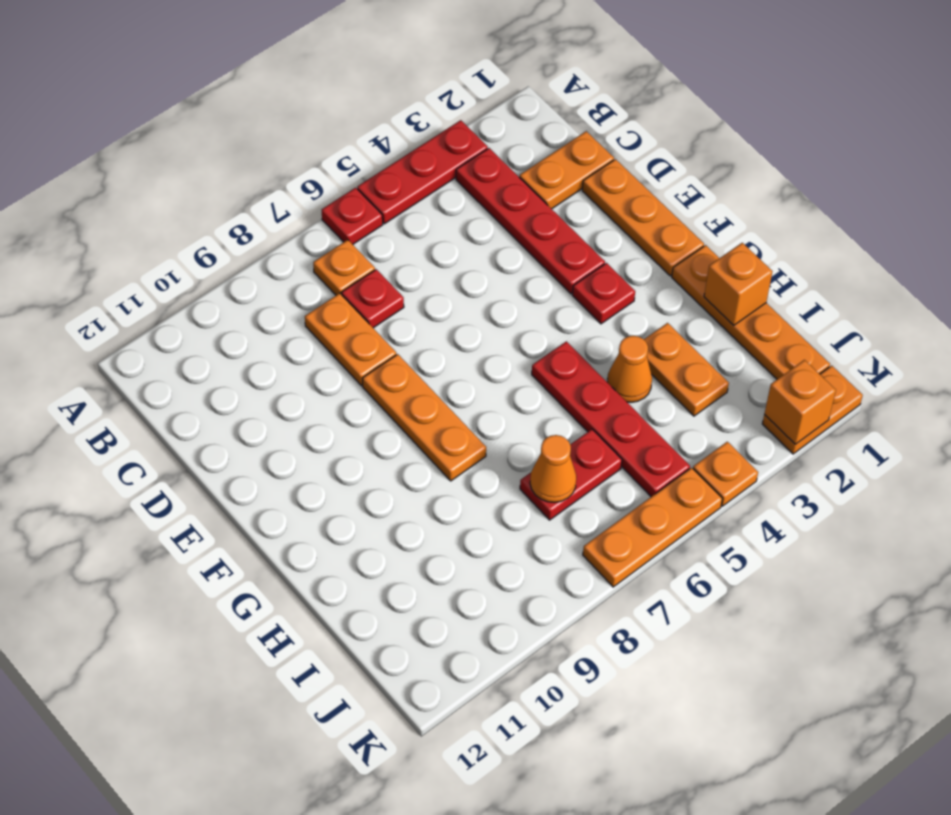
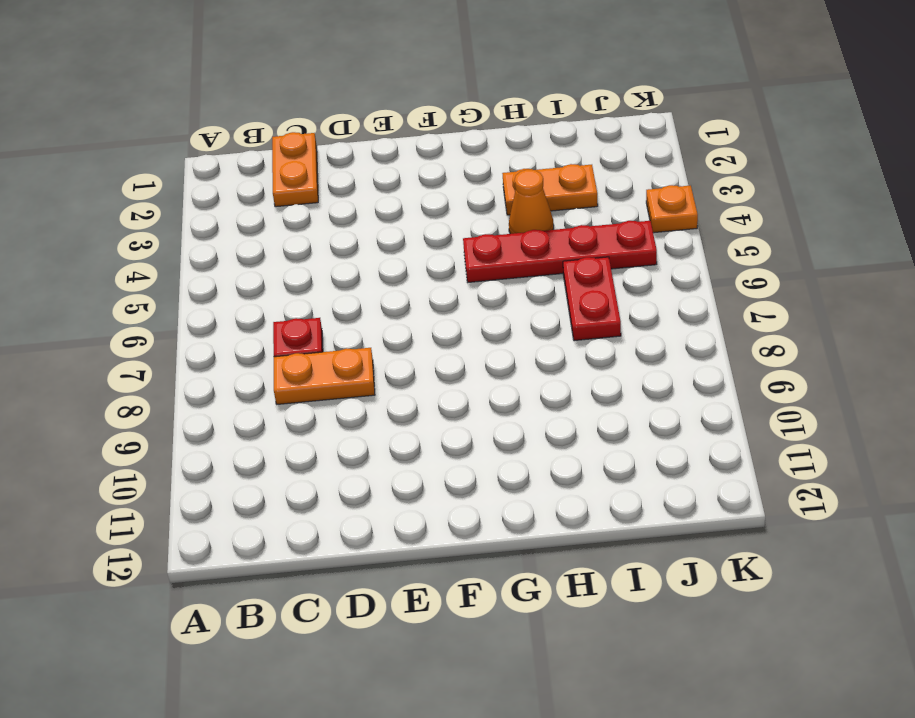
none -> red plate A3:A5 level 1
none -> red plate A6 level 1
none -> red plate B3:E3 level 1

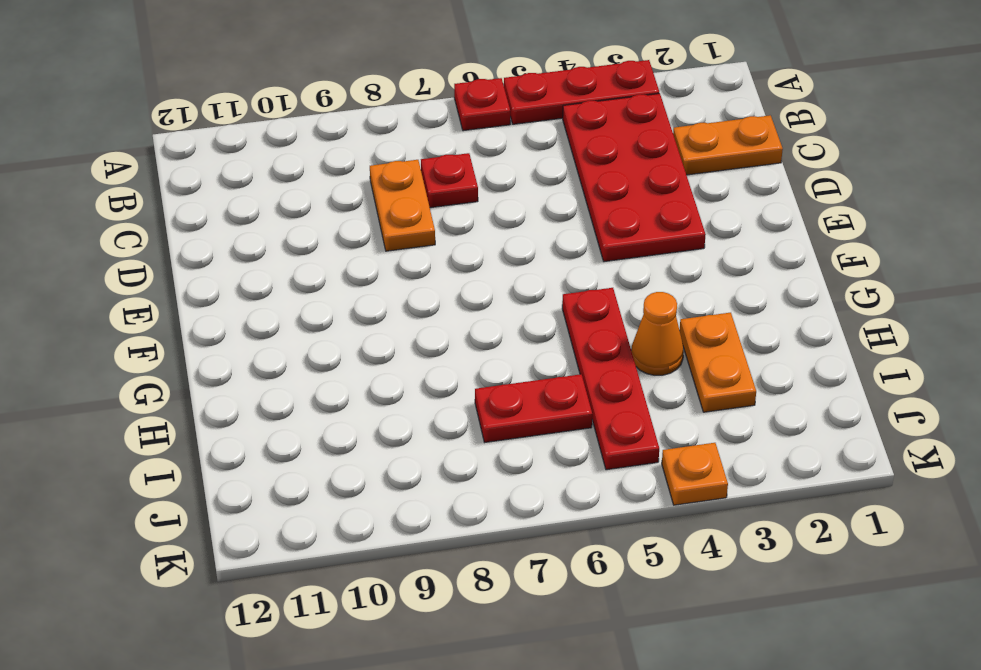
red plate B3:E4 level 1 -> red plate B3:E3 level 1
none -> orange plate B7 level 1
none -> orange plate D1:F1 level 1
none -> orange plate E8:G8 level 1

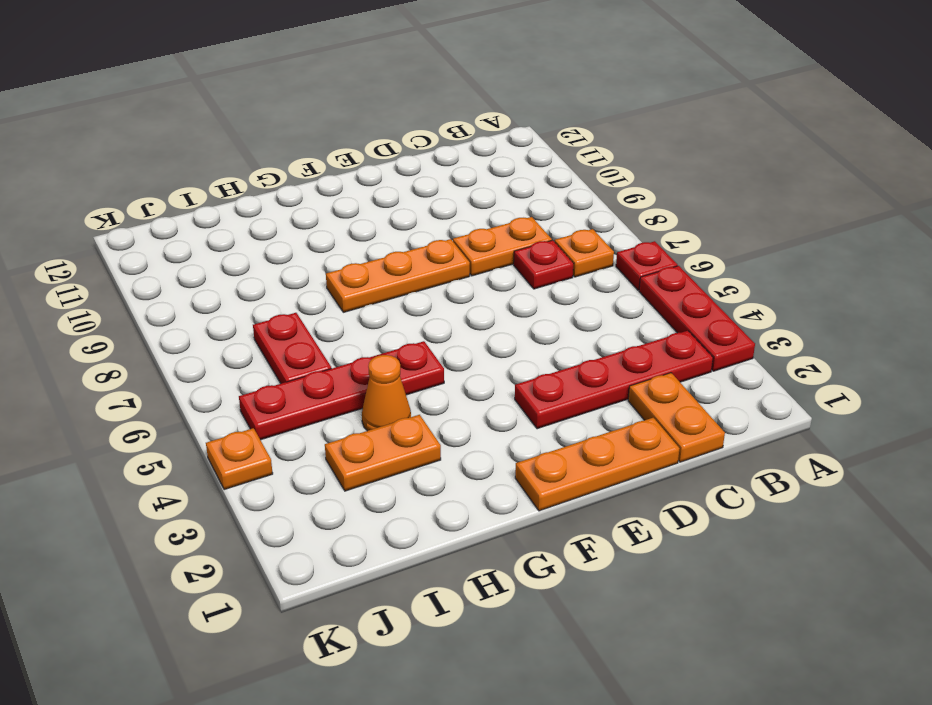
none -> red plate F3 level 1
none -> orange plate G1:J1 level 1
none -> orange plate K1:K2 level 1

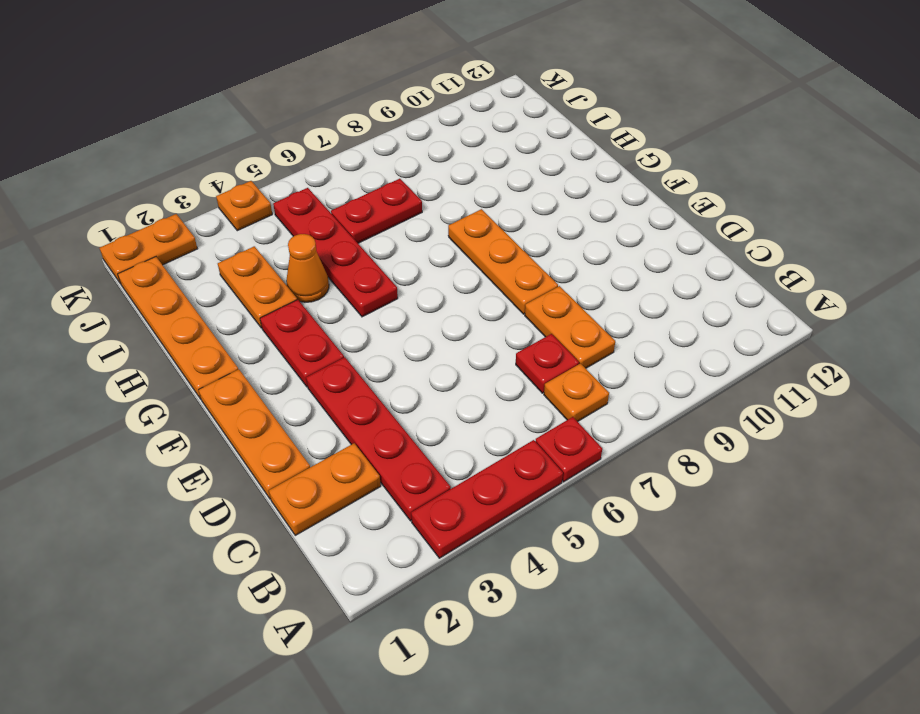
red plate F3:G3 level 1 -> red plate F3 level 1
none -> orange plate K5:K7 level 1
none -> orange brick H1 level 2
none -> orange cone I7 level 2

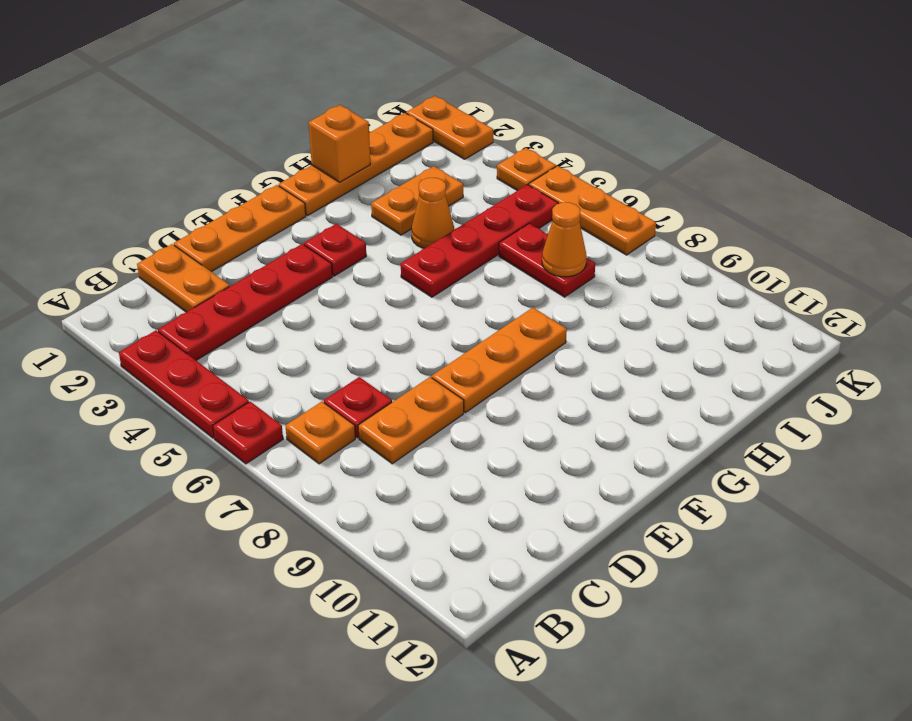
none -> orange brick K2 level 2

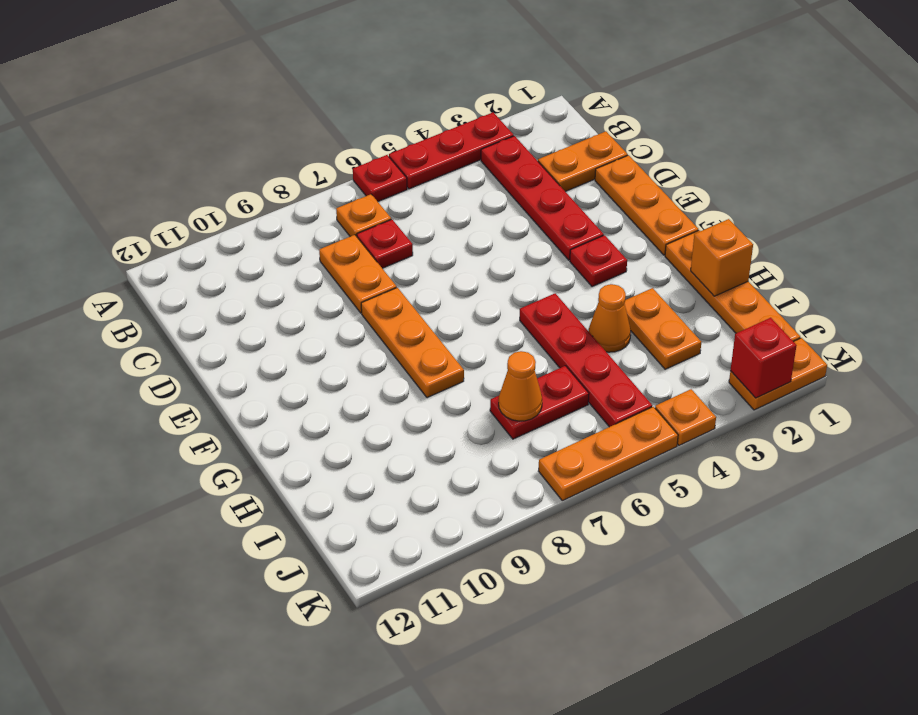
red brick K2 level 2 -> orange brick K2 level 2

